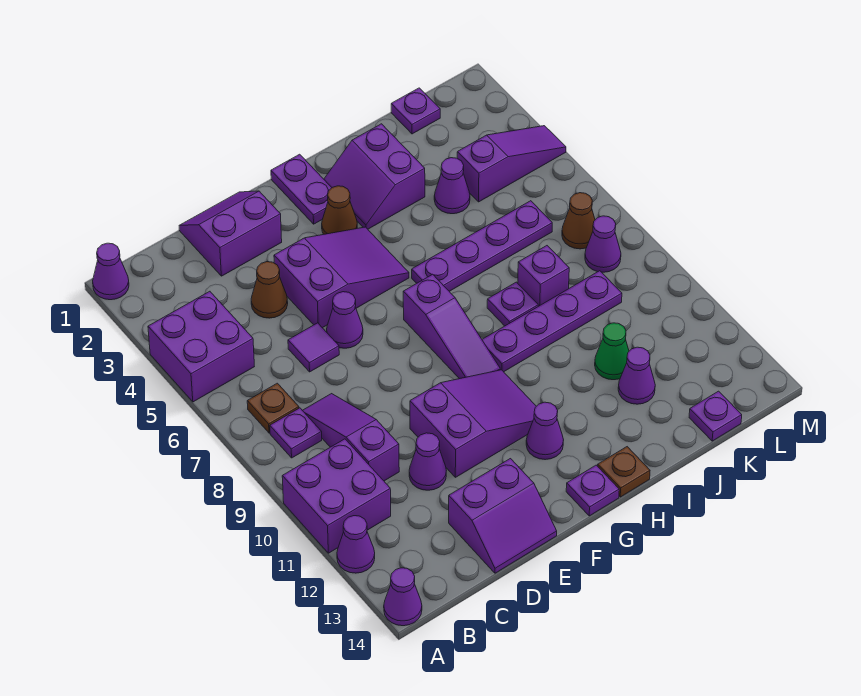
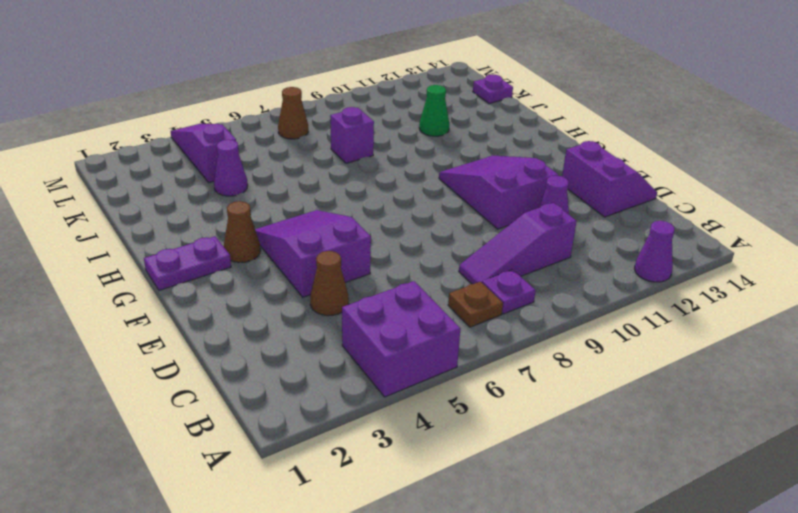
none -> purple cone A1 level 1
none -> purple brick A10:B11 level 1
none -> purple cone A14 level 1
none -> purple slope D1:E2 level 1 top 2

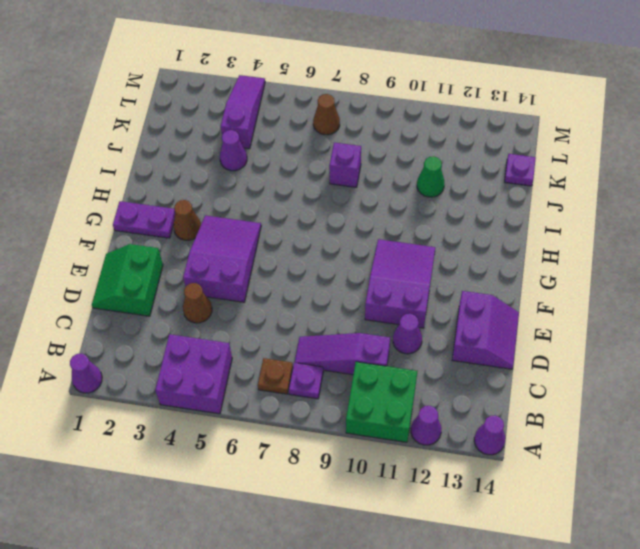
green brick A10:B11 level 1 -> purple brick A10:B11 level 1
green slope D1:E2 level 1 top 2 -> purple slope D1:E2 level 1 top 2
none -> purple tile D6 level 1
none -> purple cone E6 level 1
none -> purple slope G7:G9 level 1 top 7
none -> purple cone G12 level 1

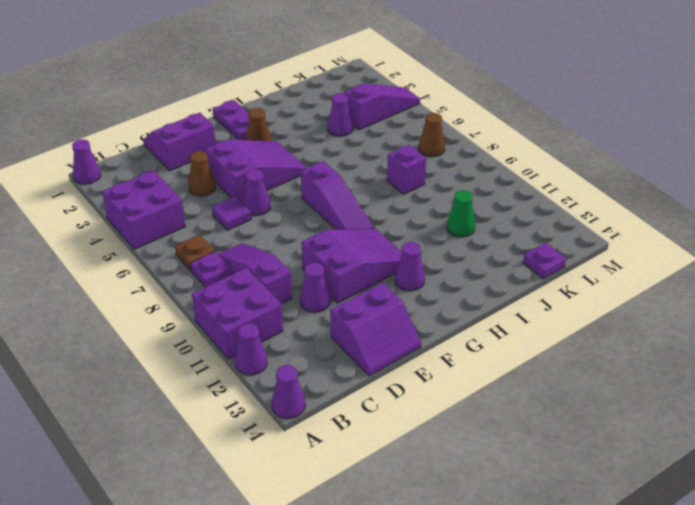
none -> purple plate G14 level 1
none -> purple slope H2:I3 level 1 top I
none -> purple plate H6:K6 level 1
none -> purple plate H9:K9 level 1

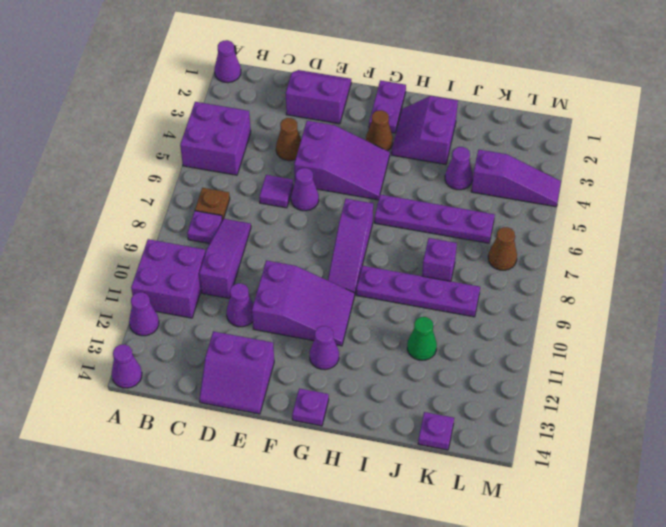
none -> brown plate H14 level 1
none -> purple plate I8 level 1
none -> purple cone J12 level 1
none -> purple plate K1 level 1

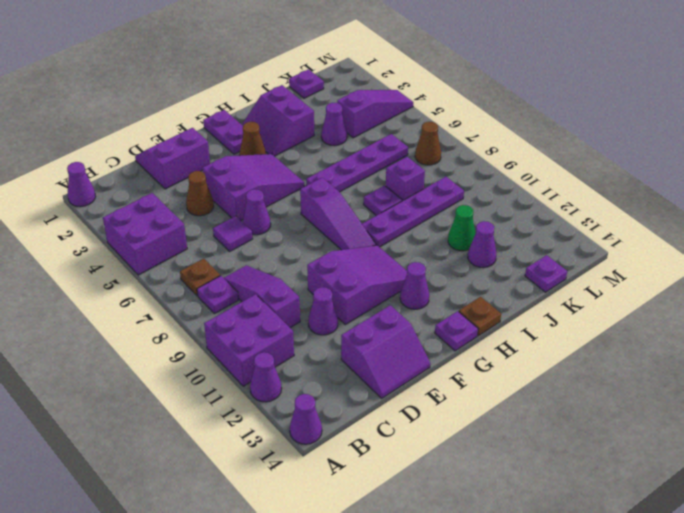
none -> purple cone L8 level 1

